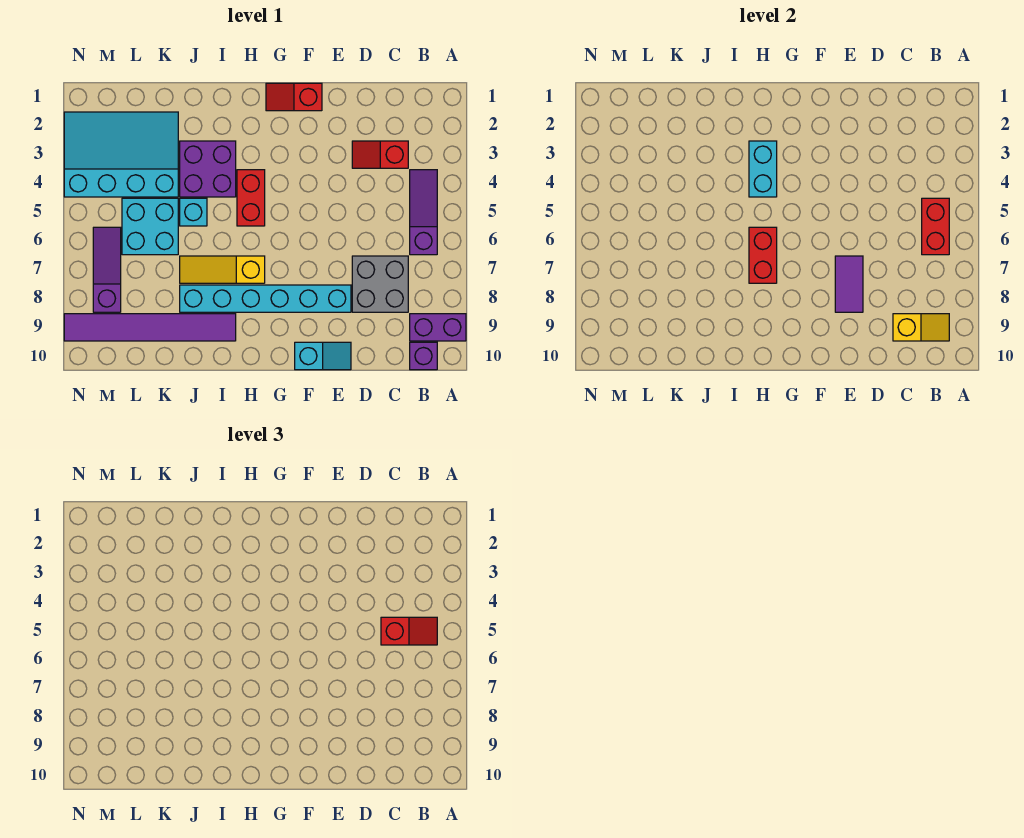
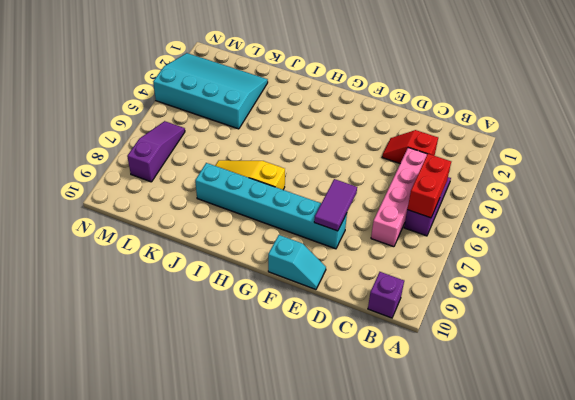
pink brick C4:C7 level 1 -> grey brick C7:D8 level 1
none -> purple brick A9:B9 level 1
none -> red slope F1:G1 level 1 top F
none -> red brick H4:H5 level 1

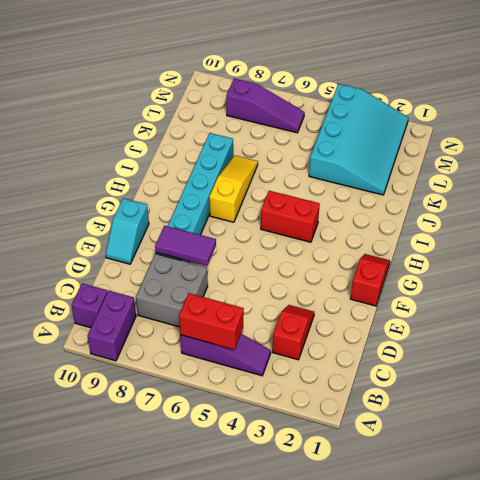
none -> purple brick I3:J4 level 1
none -> purple tile I9:N9 level 1
none -> cyan brick J5 level 1

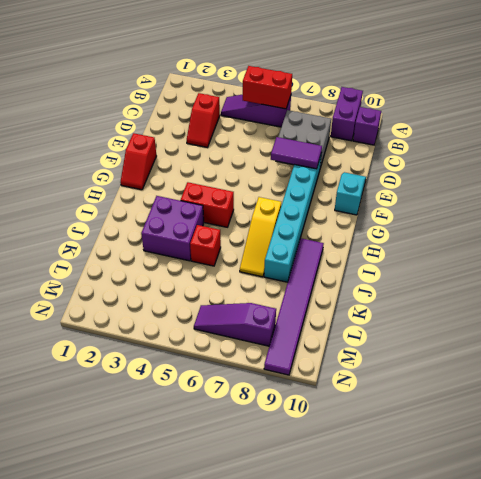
red brick J5 level 1 -> cyan brick J5 level 1
none -> cyan slope K2:N4 level 1 top 4
none -> cyan brick K5:L6 level 1
none -> yellow slope B9:C9 level 2 top C

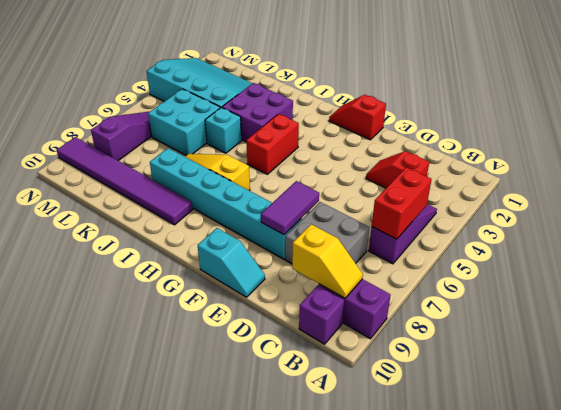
none -> cyan brick H3:H4 level 2
none -> red brick H6:H7 level 2
none -> red slope B5:C5 level 3 top C

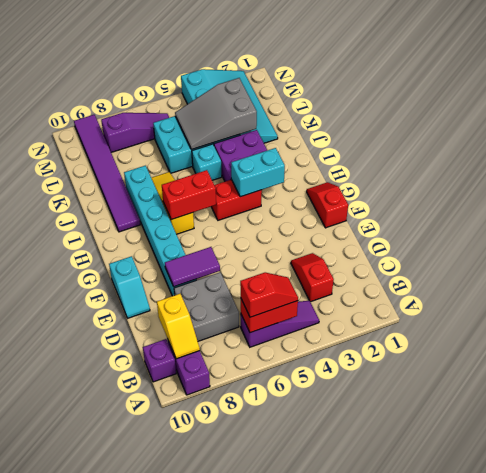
red slope B5:B6 level 3 top 6 -> red slope B5:C5 level 3 top C
grey slope K3:L5 level 2 top 3 -> none

